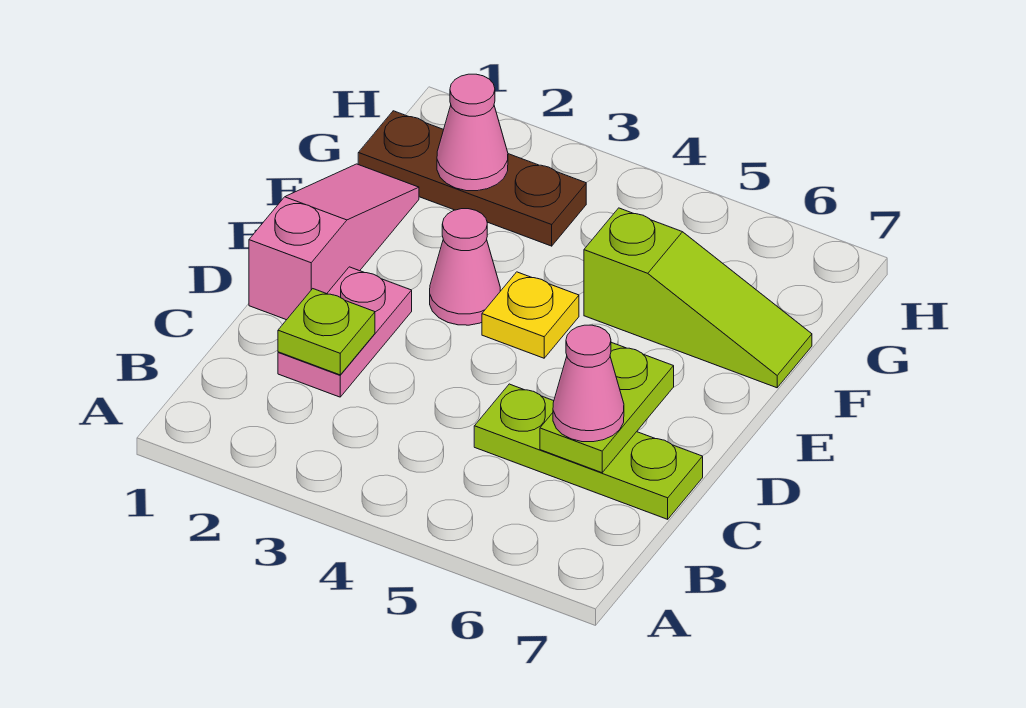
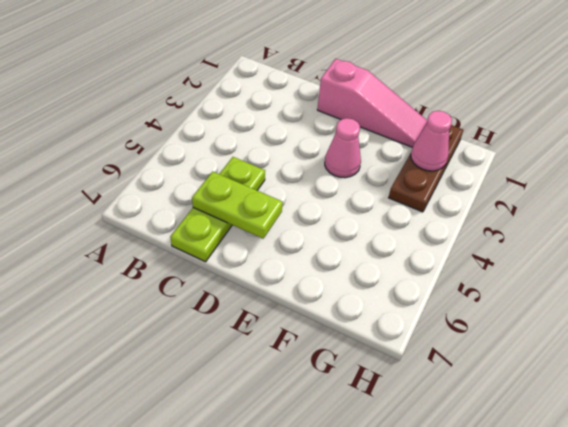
none -> pink plate C2:D2 level 1
none -> yellow plate E4 level 1

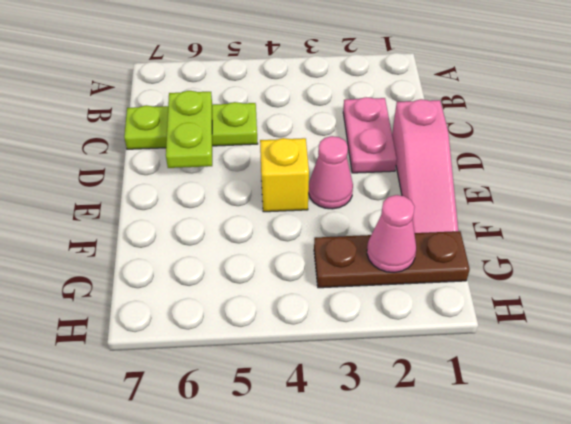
yellow brick E4 level 1 -> yellow plate E4 level 1
none -> lime slope F5:F7 level 1 top 5
none -> lime plate C2 level 2

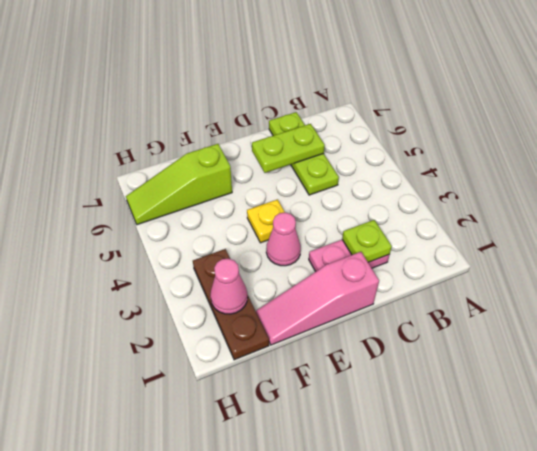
lime slope F6:H6 level 1 top F -> lime slope F5:F7 level 1 top 5
none -> pink cone C6 level 3

